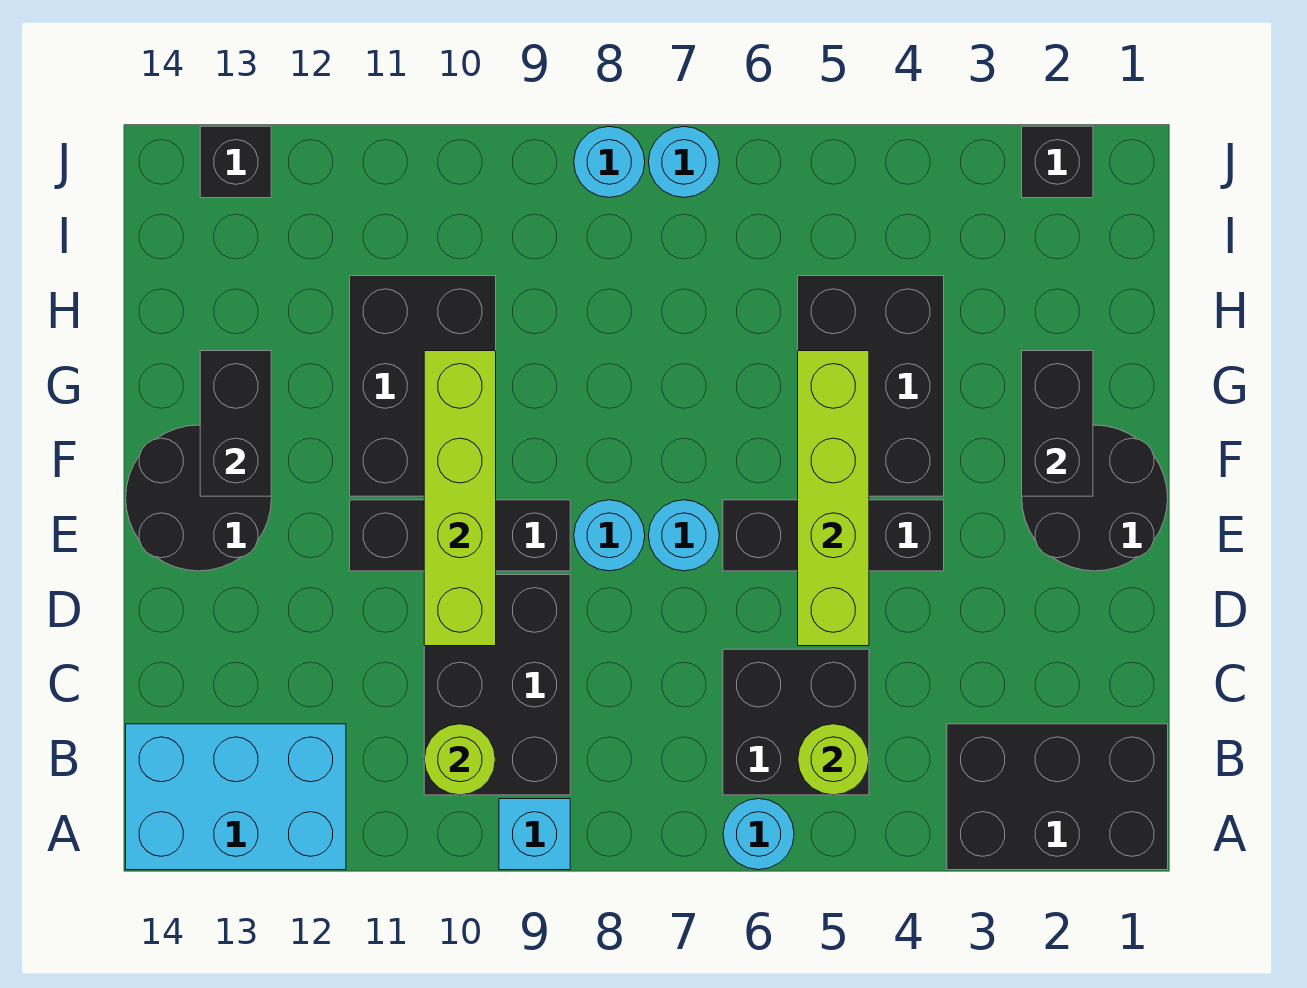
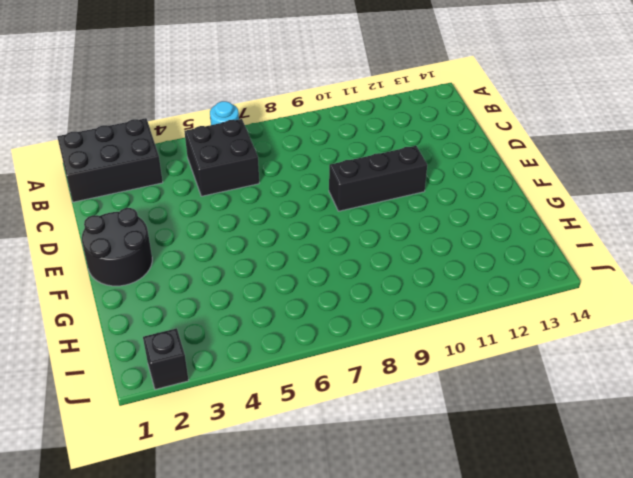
none -> cyan brick A9 level 1
none -> cyan brick A12:B14 level 1
none -> black brick B9:D10 level 1

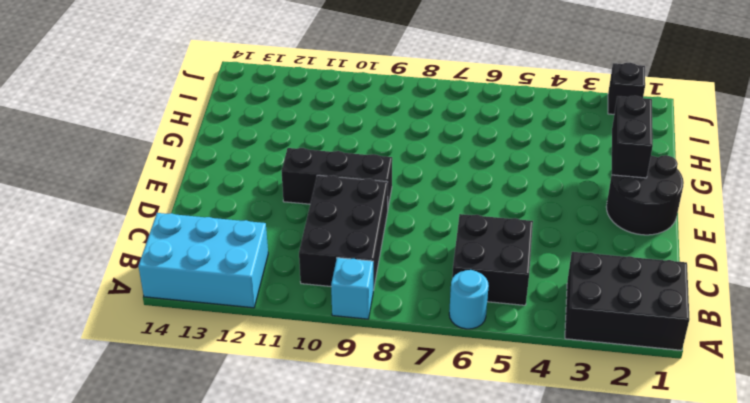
none -> black brick E4:E6 level 1
none -> cyan round brick E7 level 1
none -> cyan round brick E8 level 1

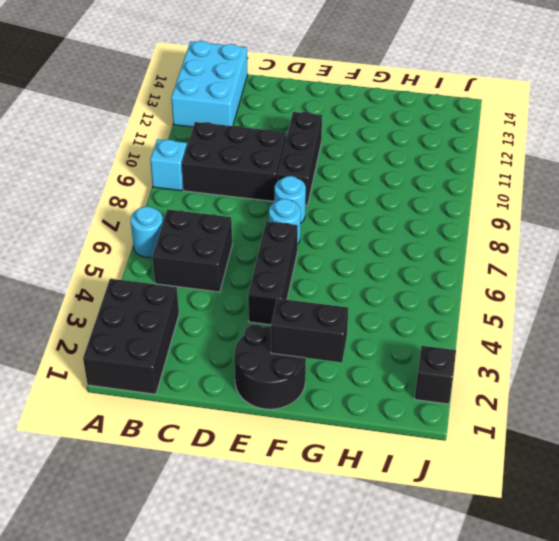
none -> black round brick E13:F14 level 1
none -> black brick F4:H5 level 1
none -> black brick F10:H11 level 1

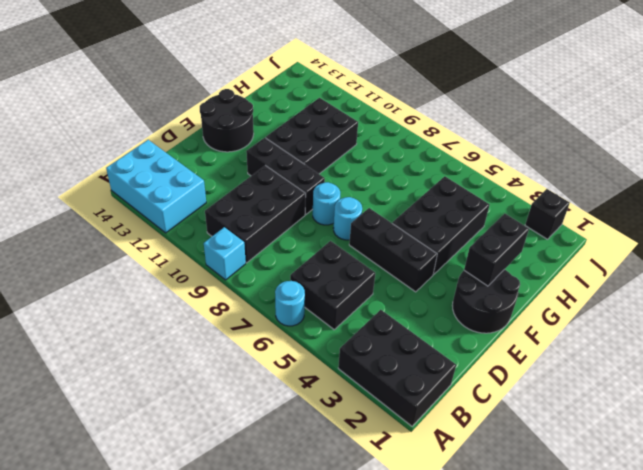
none -> cyan round brick J7 level 1
none -> cyan round brick J8 level 1
none -> black brick J13 level 1

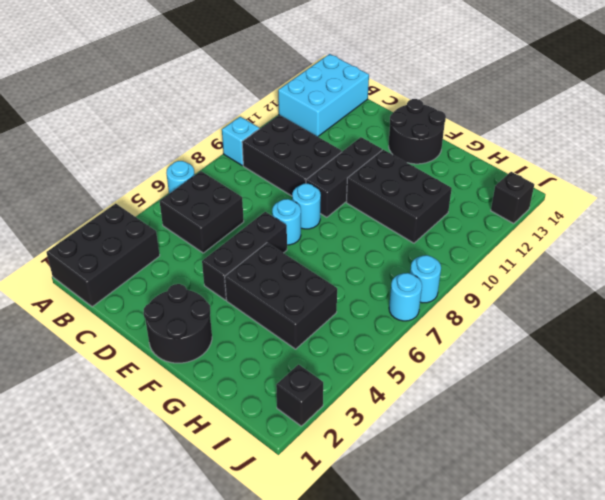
none -> lime round brick B5 level 2
none -> lime round brick B10 level 2
none -> lime brick D5:G5 level 2

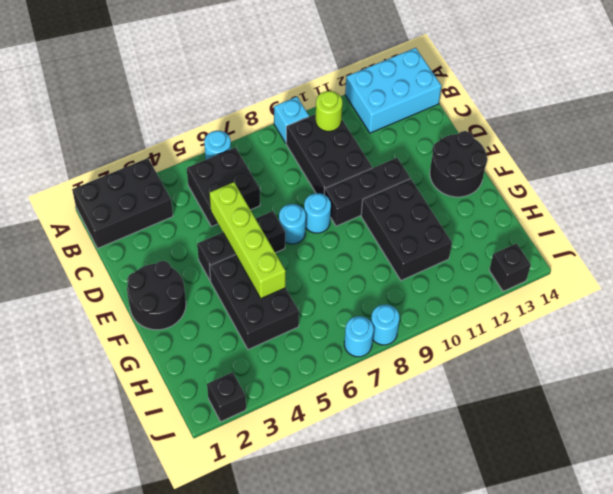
none -> lime round brick B5 level 2
none -> lime brick D10:G10 level 2
none -> black brick F2:G2 level 2

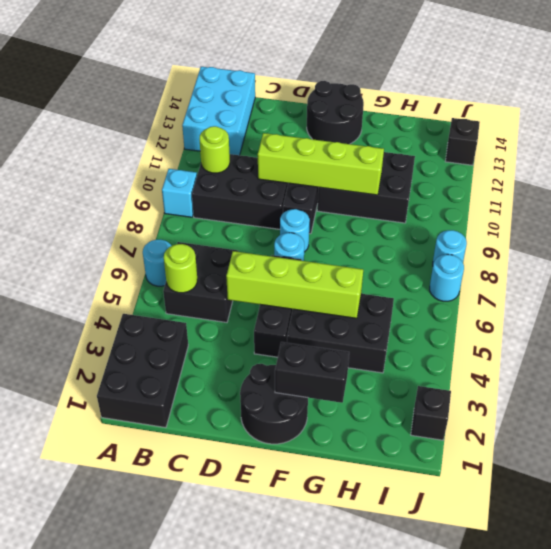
none -> black brick F13:G13 level 2

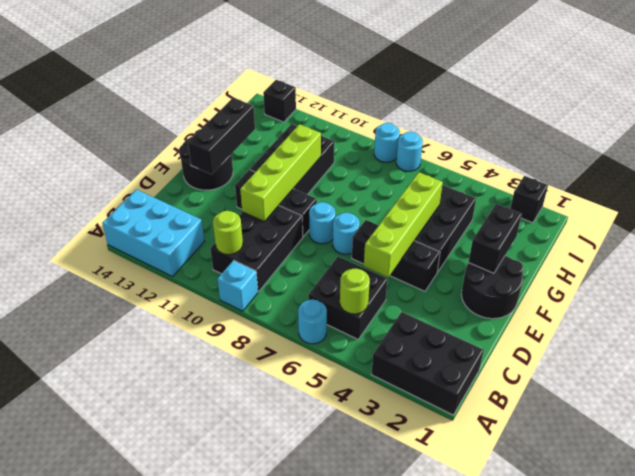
black brick E13:G13 level 2 -> black brick F13:G13 level 2

